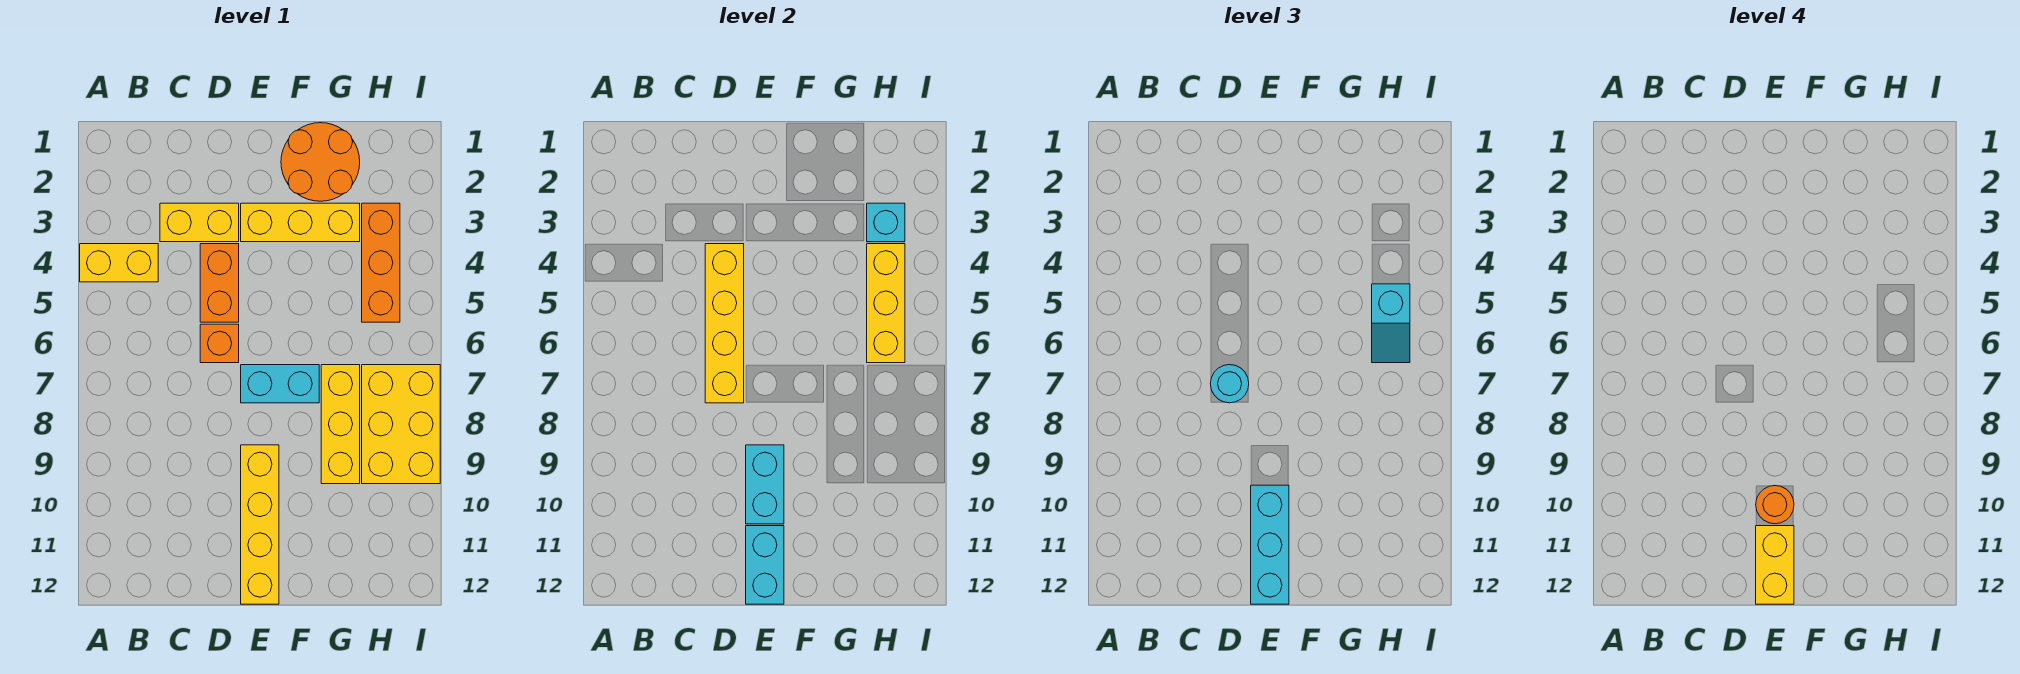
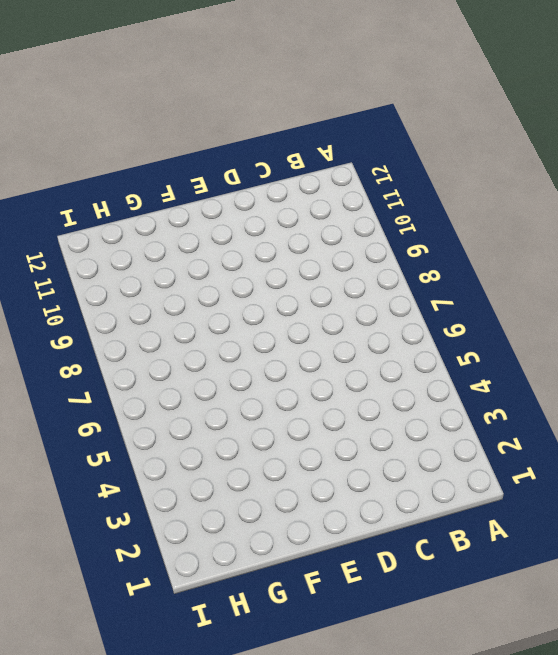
none -> yellow brick A4:B4 level 1
none -> yellow brick C3:D3 level 1
none -> orange brick D4:D5 level 1

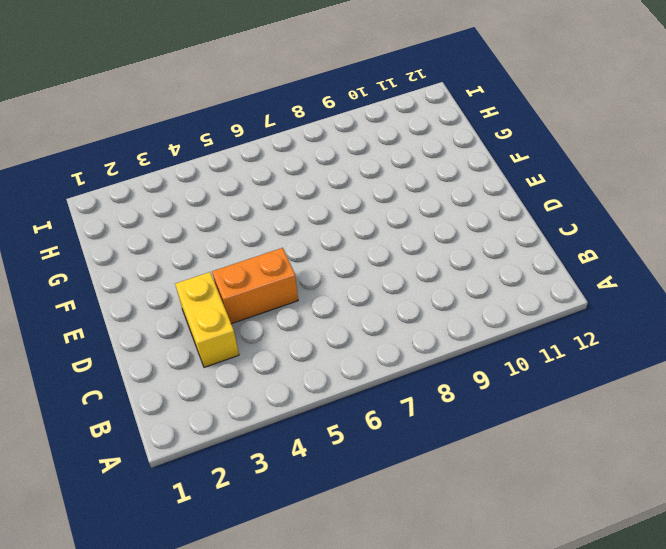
none -> yellow brick A4:B4 level 1
none -> orange brick D6 level 1
none -> yellow brick E3:G3 level 1

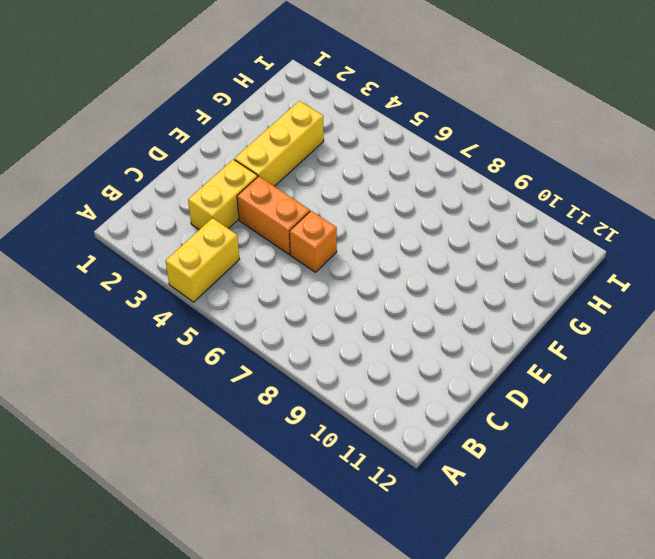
none -> cyan brick E7:F7 level 1
none -> yellow brick E9:E12 level 1
none -> orange round brick F1:G2 level 1

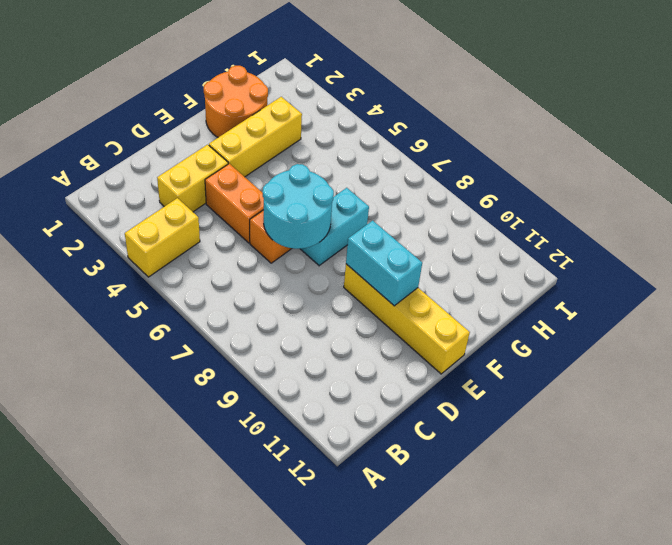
cyan round brick D6:E7 level 2 -> yellow brick D4:D7 level 2
none -> yellow brick G7:G9 level 1
none -> orange brick H3:H5 level 1
none -> yellow brick H7:I9 level 1

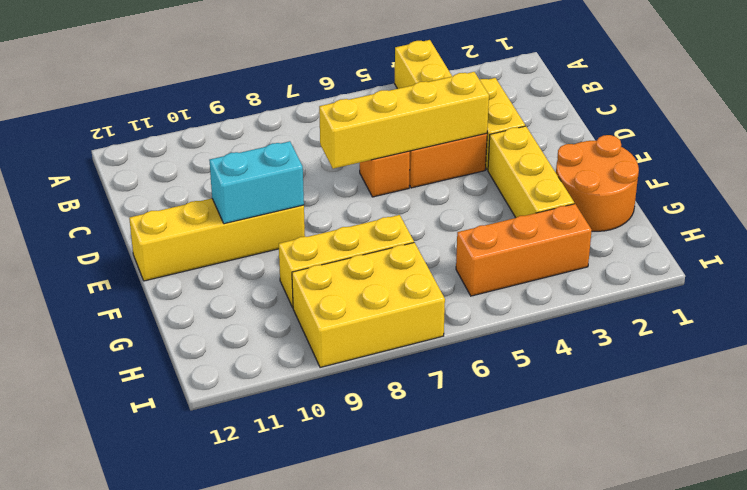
none -> cyan brick E7:F7 level 1
none -> cyan brick E11:E12 level 2
none -> cyan brick H3 level 2

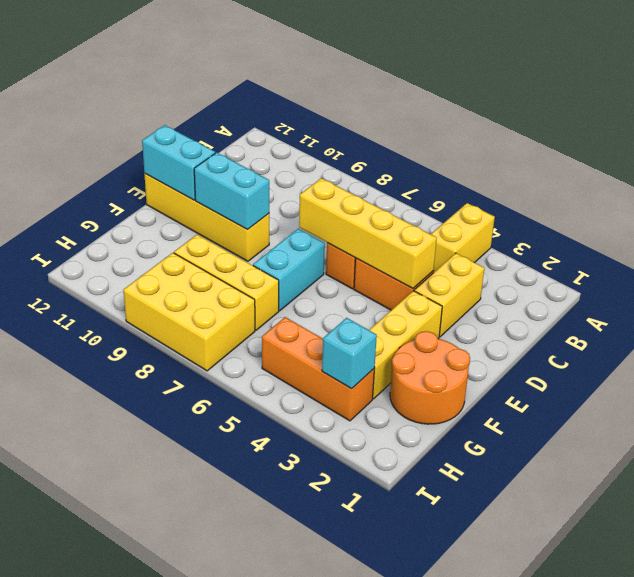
none -> yellow brick H4:H6 level 2
none -> cyan round brick D7 level 3
none -> cyan brick E10:E12 level 3

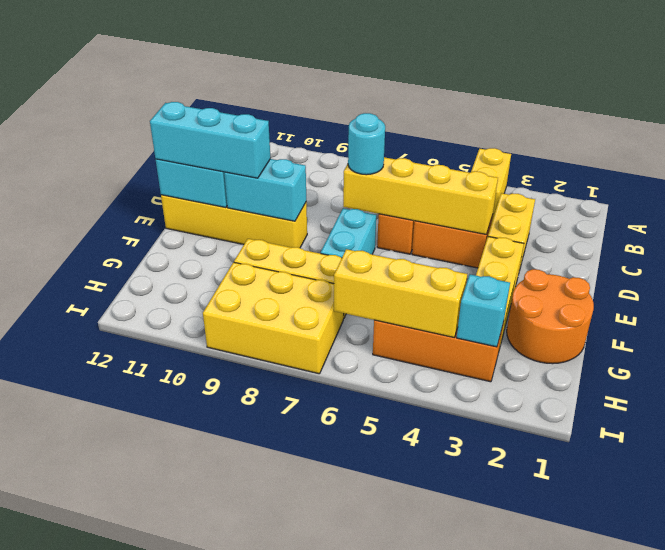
none -> cyan slope H5:H6 level 3 top 5
none -> orange round brick E10 level 4
none -> yellow brick E11:E12 level 4

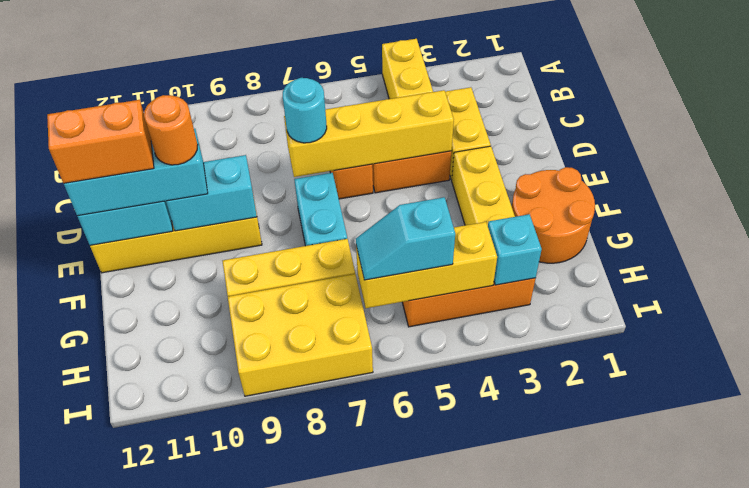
orange brick E11:E12 level 4 -> yellow brick E11:E12 level 4

